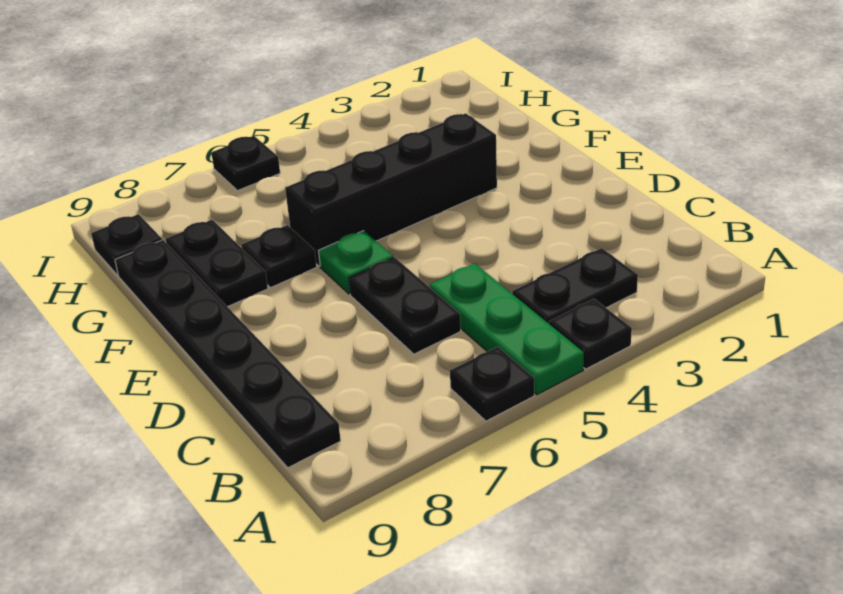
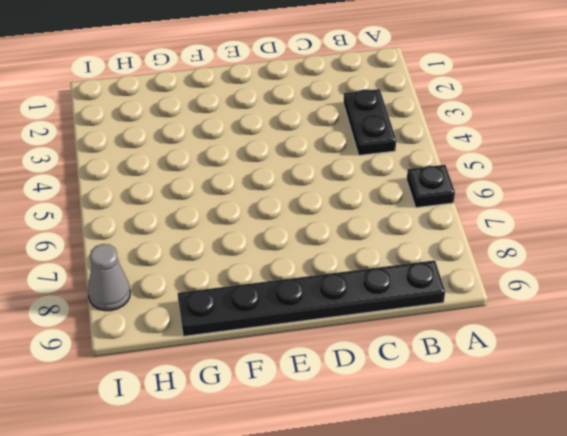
grey cone I8 level 1 -> none
none -> black plate A4 level 1
none -> green plate A5:C5 level 1
none -> black plate C6:D6 level 1

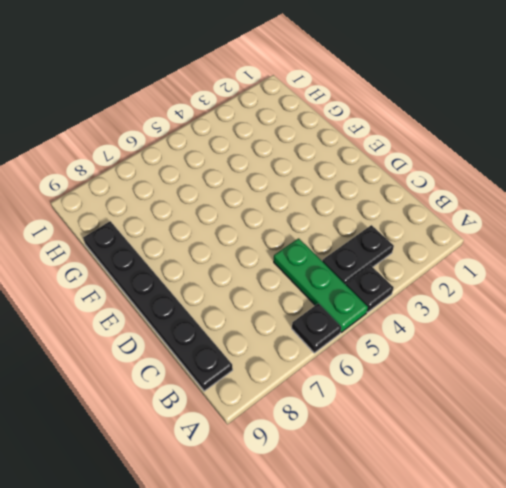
none -> black plate C6:D6 level 1
none -> green plate E6 level 1
none -> black brick F3:F6 level 1

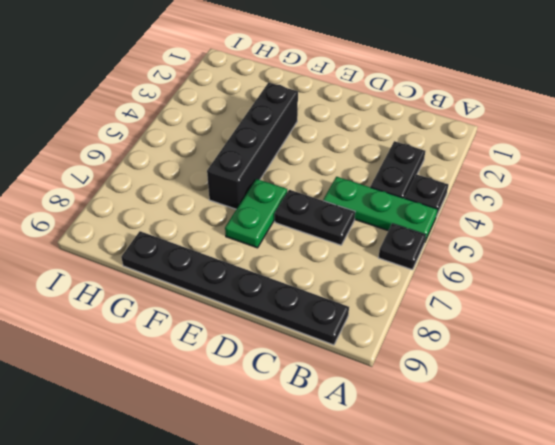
green plate E6:E7 level 1 -> green plate E6 level 1
none -> black plate F7 level 1
none -> black plate F8:G8 level 1
none -> black plate H9 level 1

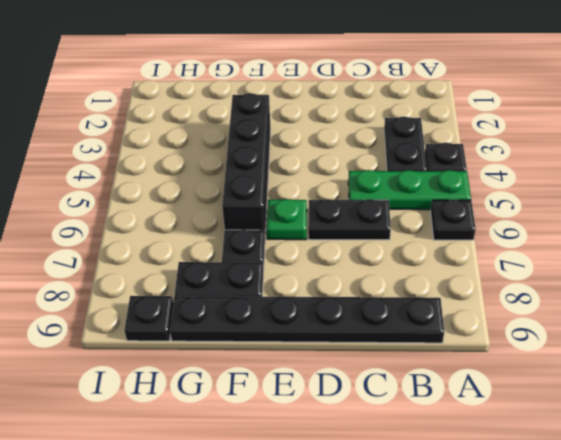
none -> black plate I6 level 1

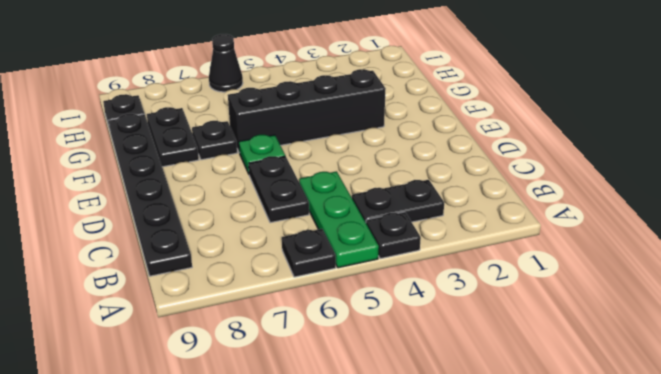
black cone I6 level 1 -> black plate I6 level 1

